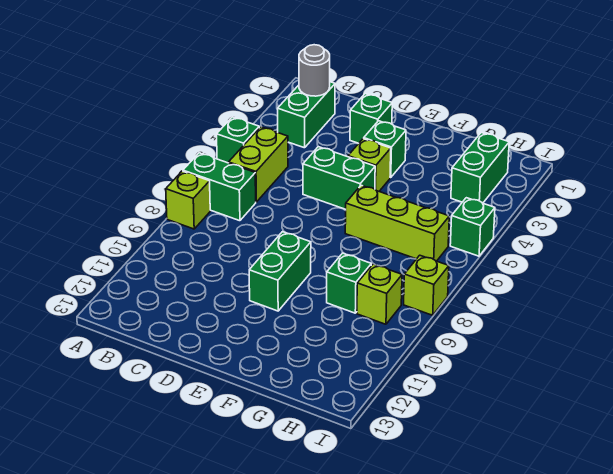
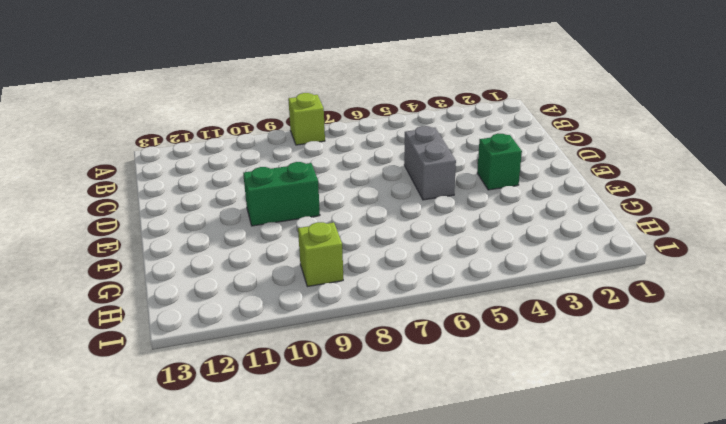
grey brick D5:E5 level 1 -> green brick D5:E5 level 1
none -> green brick A5 level 1
none -> green brick A7:B7 level 1
none -> green brick B2:B3 level 1

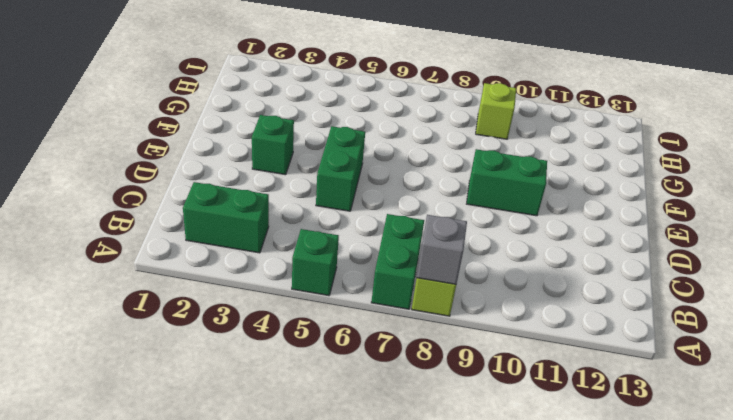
grey brick A8 level 2 -> none
none -> lime brick B5:B6 level 1
none -> green brick D2 level 1
none -> lime brick E4 level 1

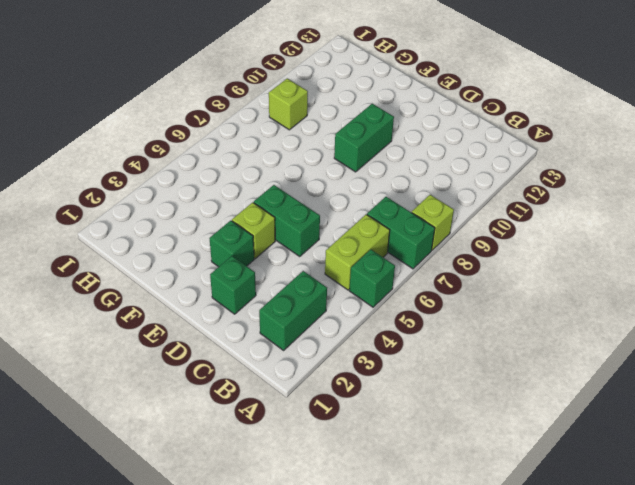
none -> lime brick F6:H6 level 1
none -> green brick G9 level 1
none -> green brick H2:H3 level 1

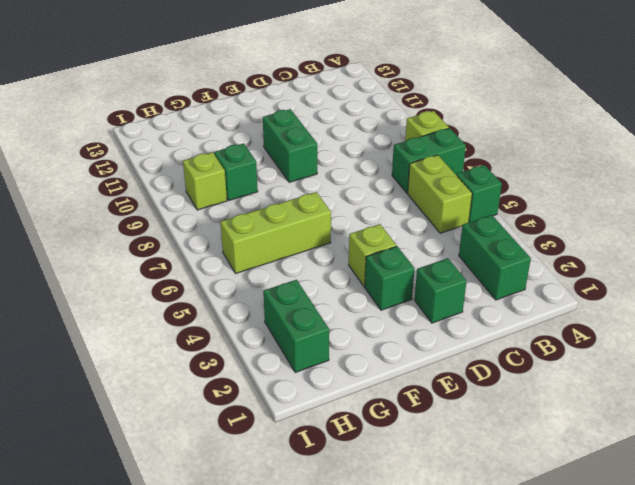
none -> green brick D5:E5 level 1
none -> green brick I5 level 1
none -> lime brick I8 level 1

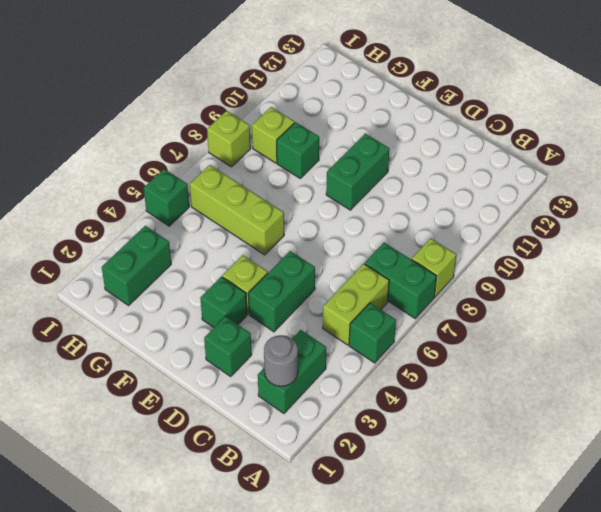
green brick D4:D5 level 1 -> green brick D5:E5 level 1

